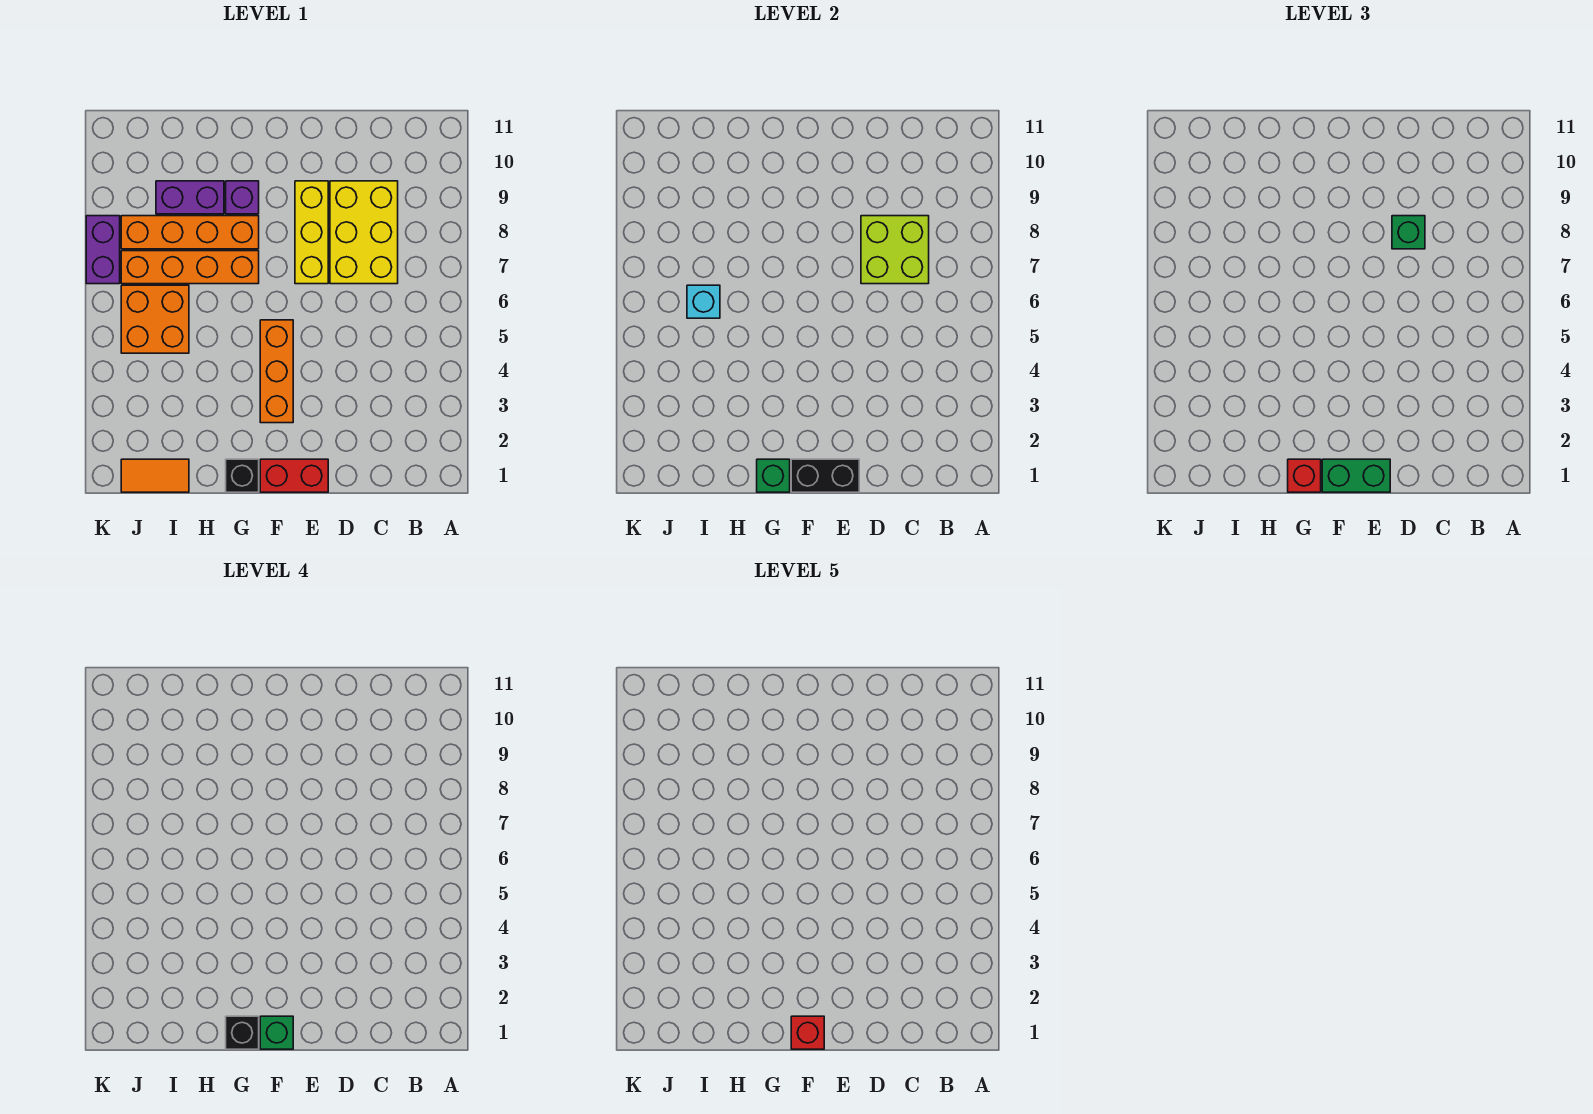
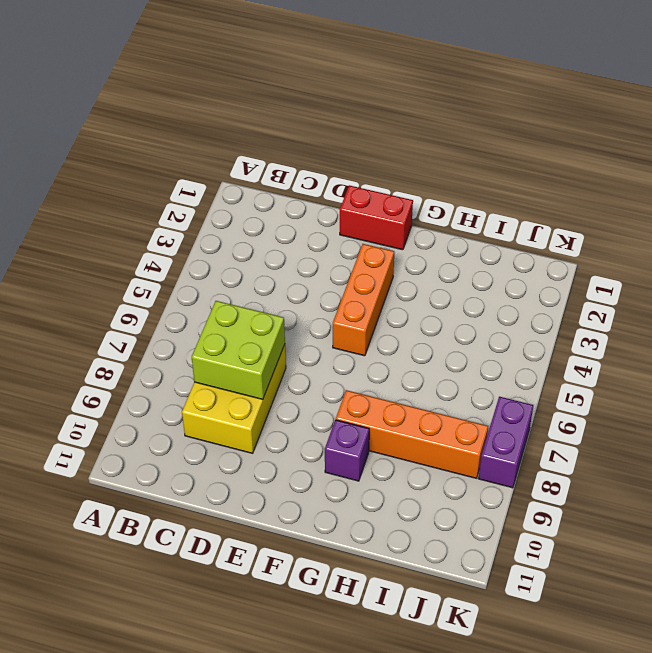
none -> yellow brick E7:E9 level 1
none -> black brick G1 level 1
none -> orange brick G7:J7 level 1

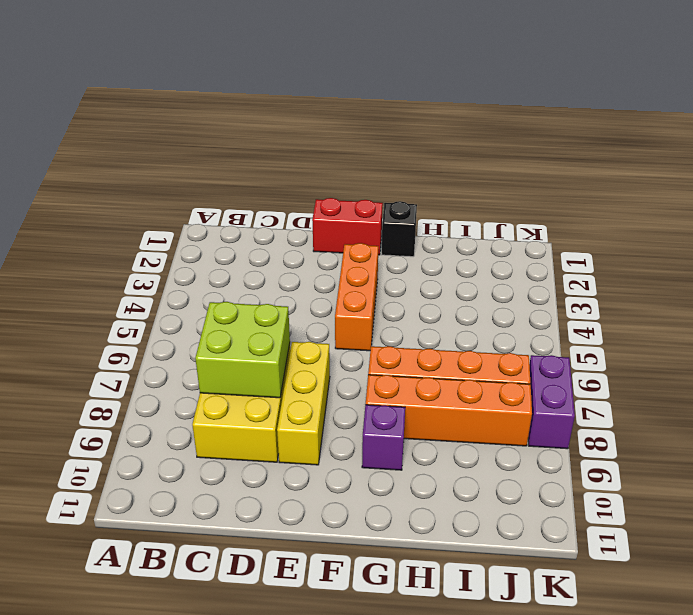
none -> purple brick H9:I9 level 1
none -> orange tile I1:J1 level 1
none -> orange brick I5:J6 level 1

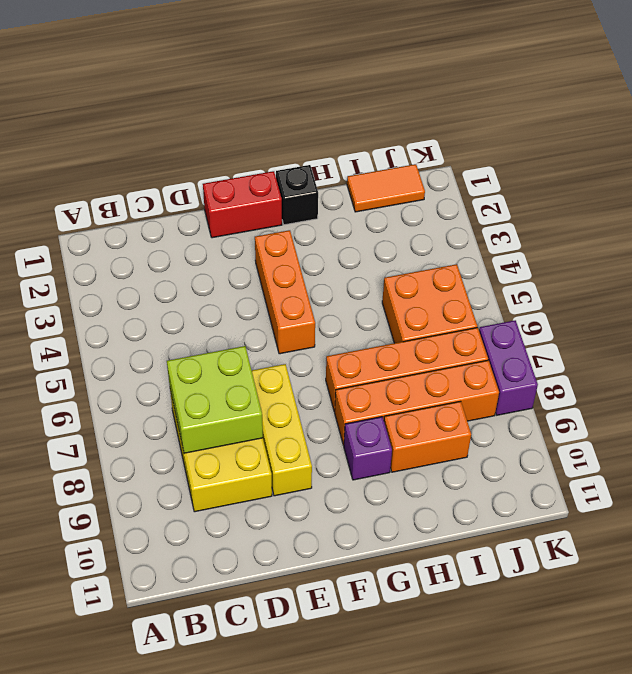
orange brick H9:I9 level 1 -> purple brick H9:I9 level 1
none -> black brick E1:F1 level 2
none -> green brick G1 level 2
none -> cyan brick I6 level 2

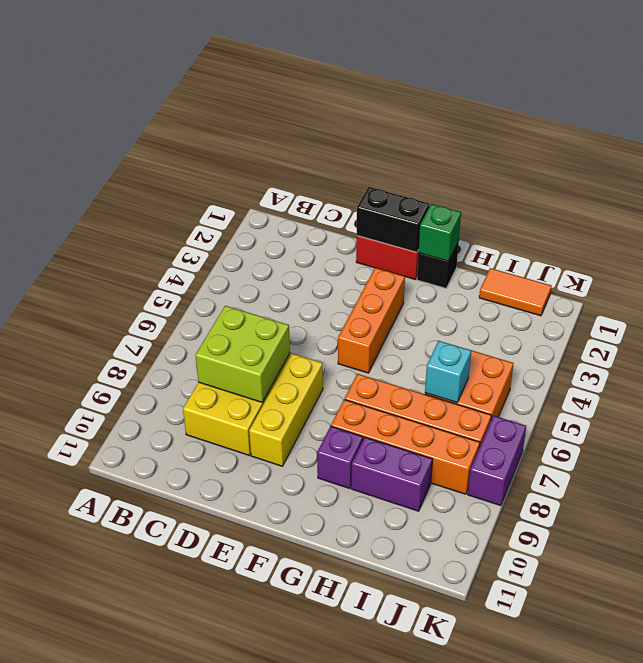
none -> green brick D8 level 3
none -> green brick E1:F1 level 3
none -> red brick G1 level 3

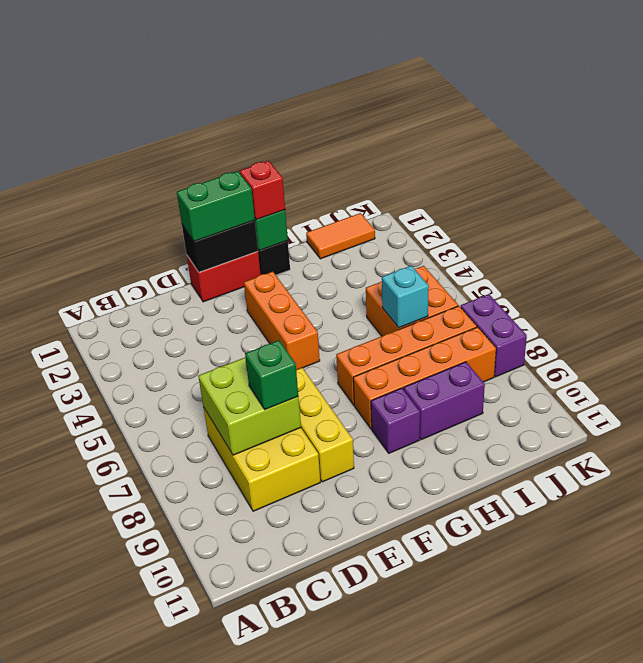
none -> green brick F1 level 4
none -> black brick G1 level 4
none -> red brick F1 level 5

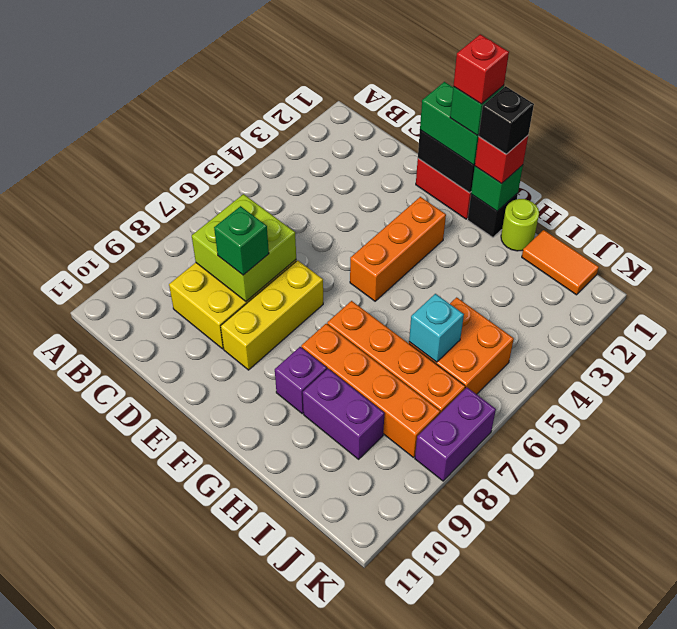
lime round brick H1 level 1 -> none

